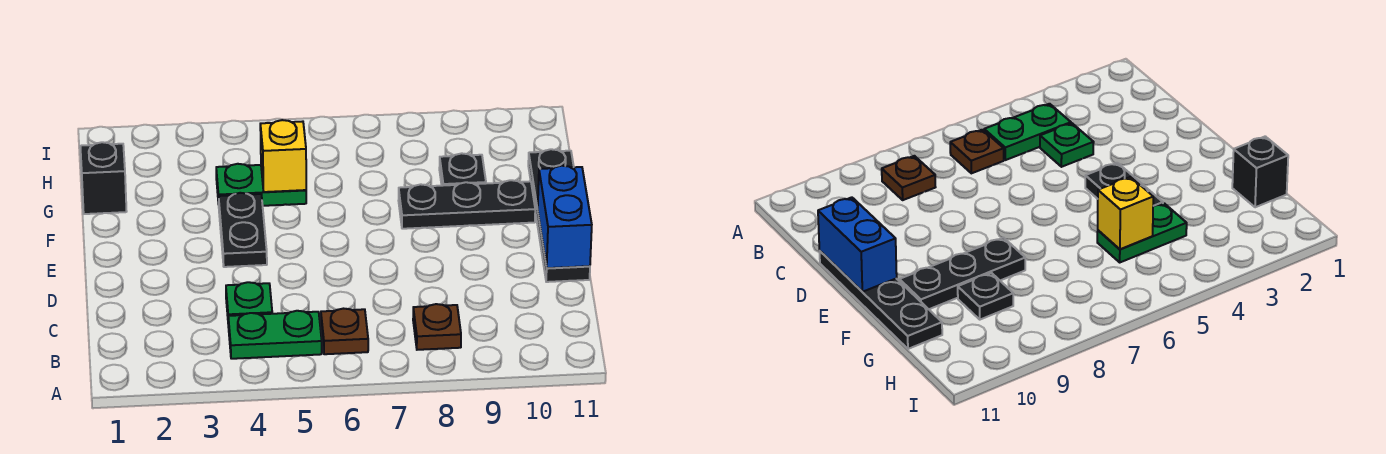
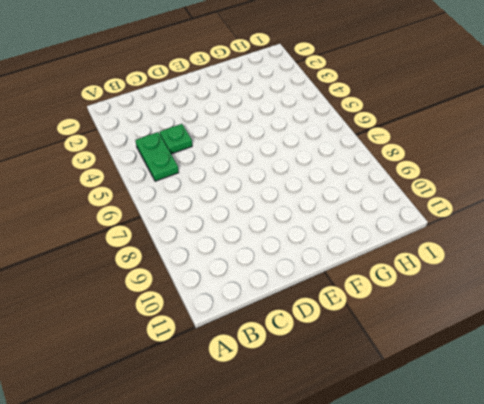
none -> brown plate B6 level 1
none -> brown plate B8 level 1
none -> black plate D11:G11 level 1

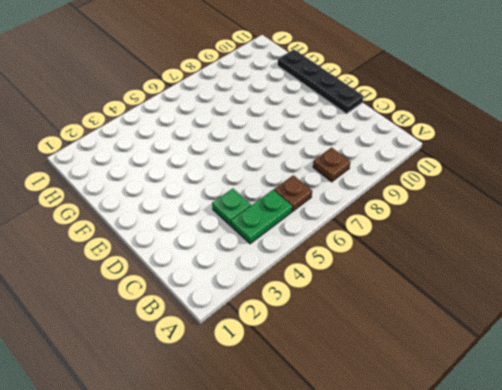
none -> black plate E4:F4 level 1
none -> black plate F8:F10 level 1
none -> black brick G1 level 1

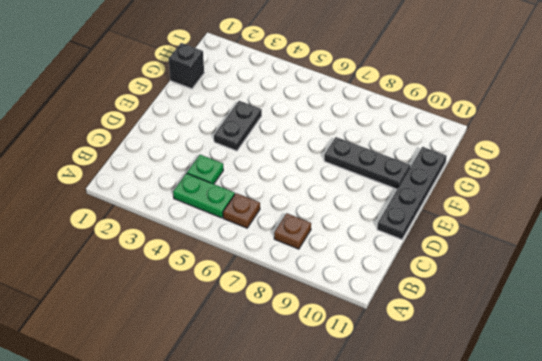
none -> green plate G4:G5 level 1
none -> black plate G9 level 1
none -> blue brick D11:E11 level 2

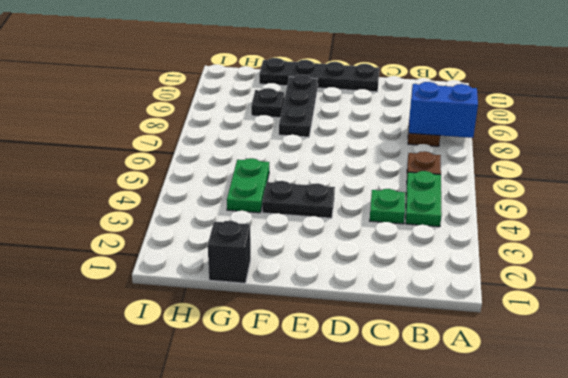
blue brick A8:B8 level 2 -> blue brick D11:E11 level 2
none -> yellow brick G5 level 2

